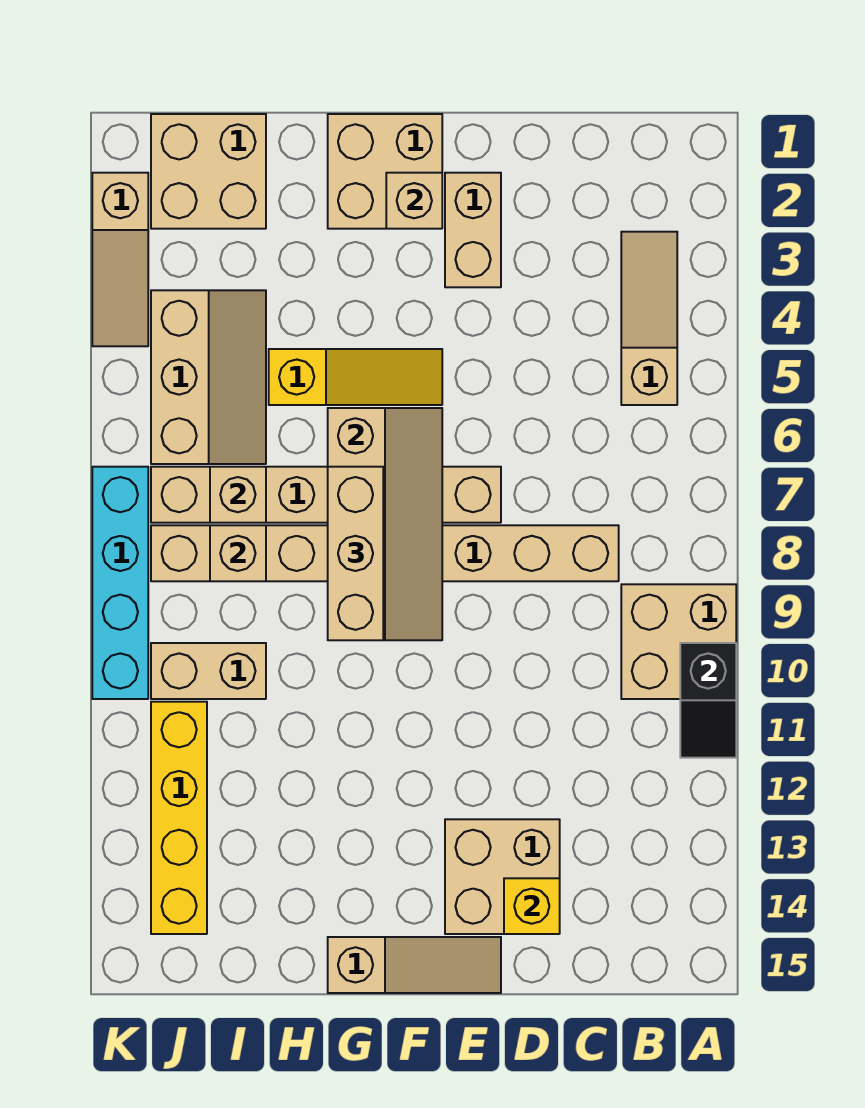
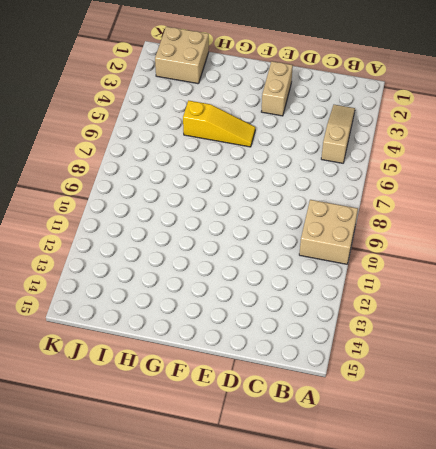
none -> tan brick C8:J8 level 1
none -> tan brick D13:E14 level 1
none -> tan brick E7:J7 level 1

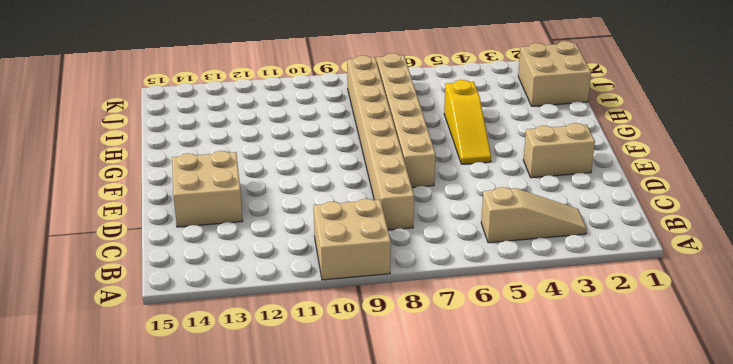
none -> tan slope E15:G15 level 1 top G
none -> tan brick F1:G2 level 1
none -> tan slope I4:J6 level 1 top J

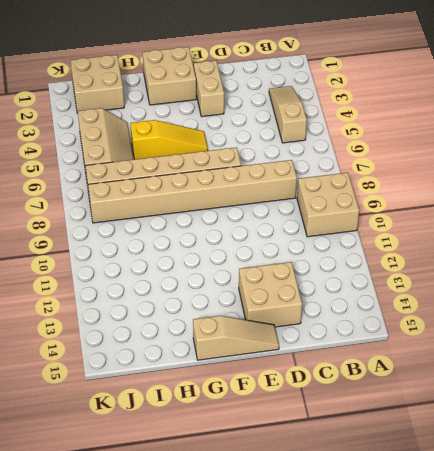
none -> tan brick I10:J10 level 1
none -> yellow brick J11:J14 level 1
none -> tan slope K2:K4 level 1 top 2

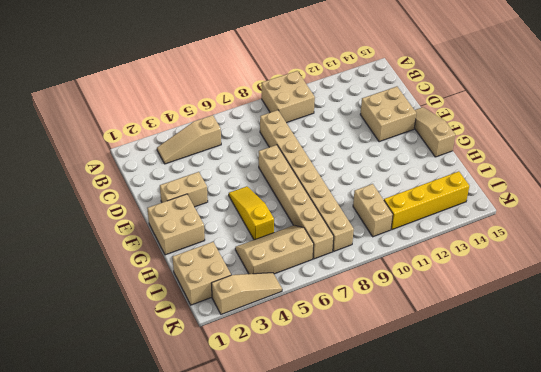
none -> cyan brick K7:K10 level 1
none -> black slope A10:A11 level 2 top 10
none -> yellow brick D14 level 2

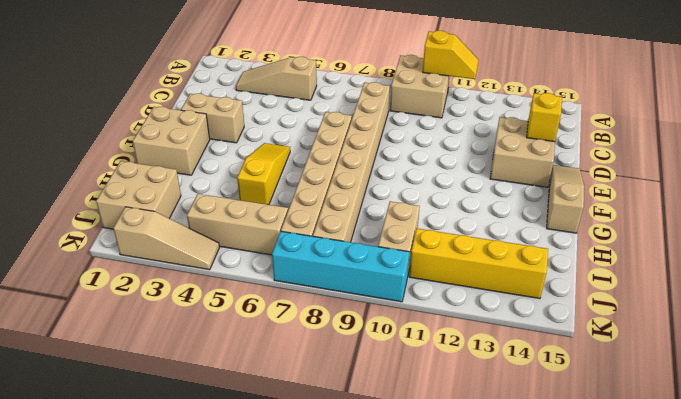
yellow slope A10:A11 level 2 top 10 -> black slope A10:A11 level 2 top 10
none -> tan brick F2 level 2
none -> tan slope F6:G9 level 2 top G
none -> tan brick I7 level 2

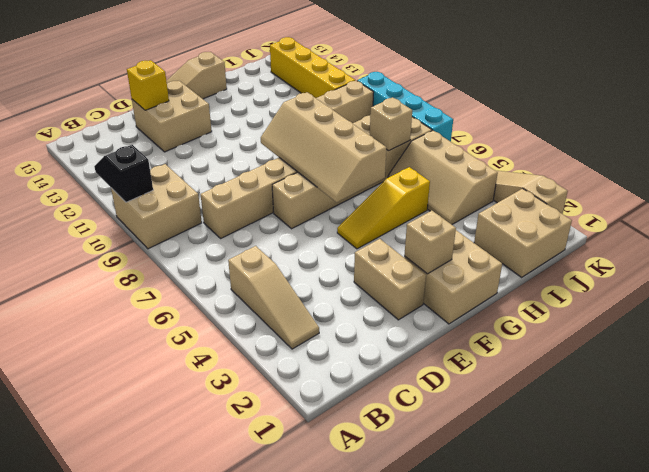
none -> tan brick I8 level 2
none -> tan brick G7:G9 level 3

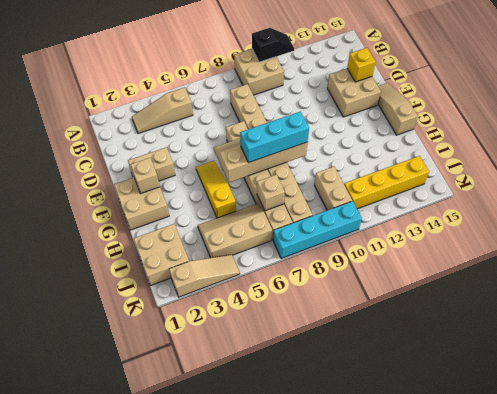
cyan brick G7:G9 level 3 -> tan brick G7:G9 level 3
none -> tan brick I8 level 2

